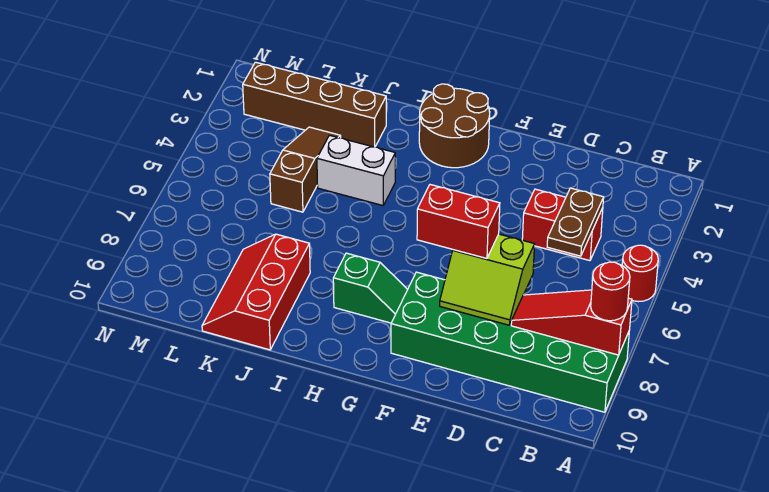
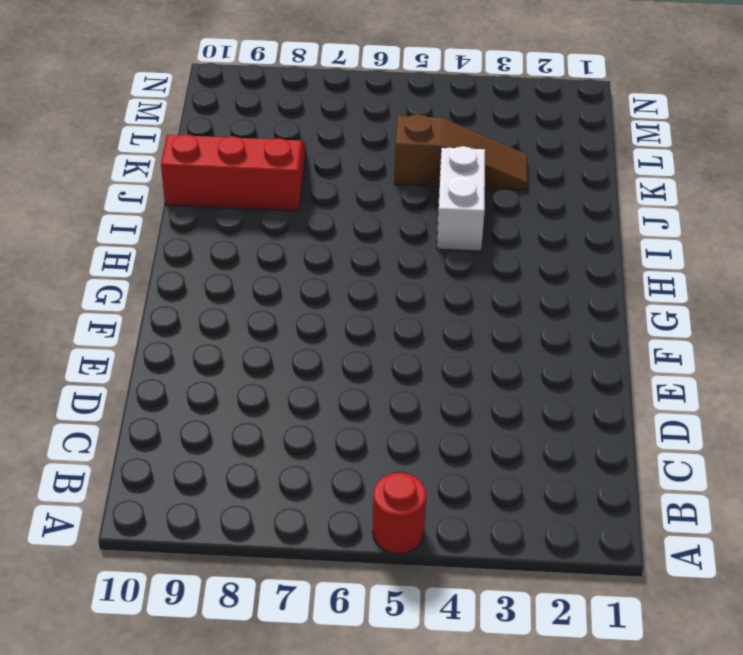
none -> green brick A8:F9 level 1
none -> red brick C4:D4 level 1
none -> brown round brick G1:H2 level 1

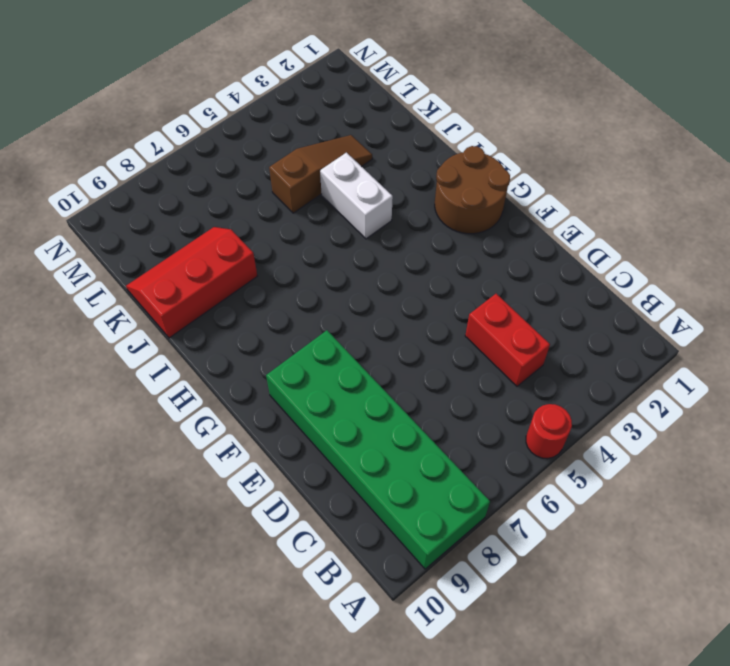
none -> green slope G8:H8 level 1 top H
none -> brown brick J2:M2 level 1
none -> red slope A8:C8 level 2 top A

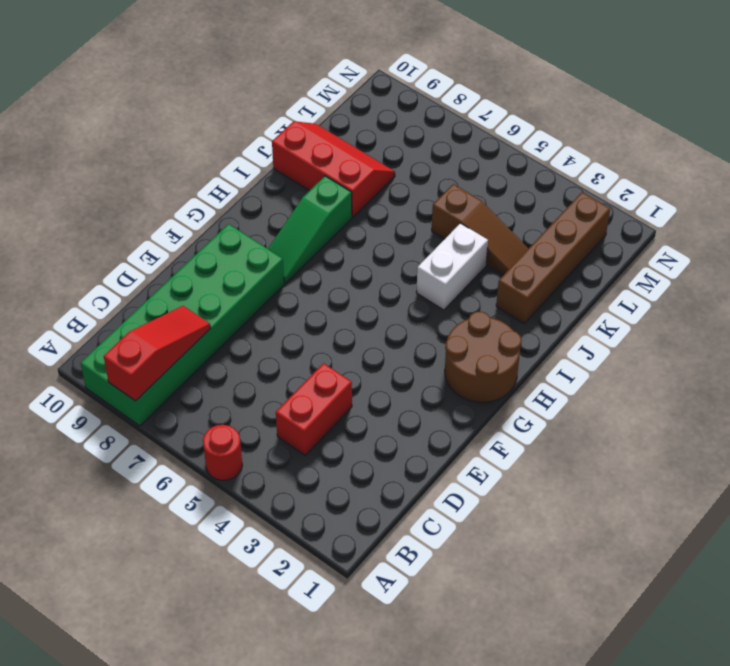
green slope G8:I8 level 1 top I -> green slope G8:H8 level 1 top H
none -> brown plate C4:C5 level 2
none -> lime slope D7:E8 level 2 top 7
none -> red round brick A8 level 3

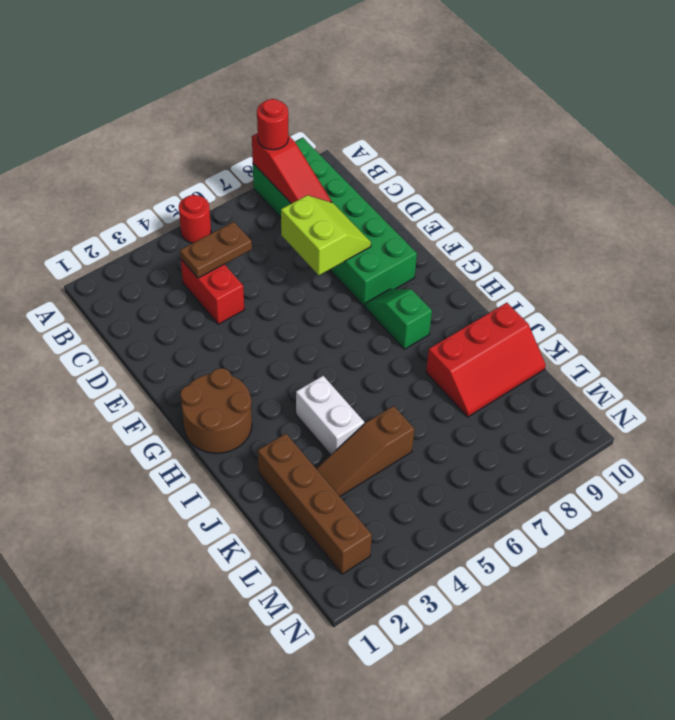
none -> red brick E7:F7 level 3

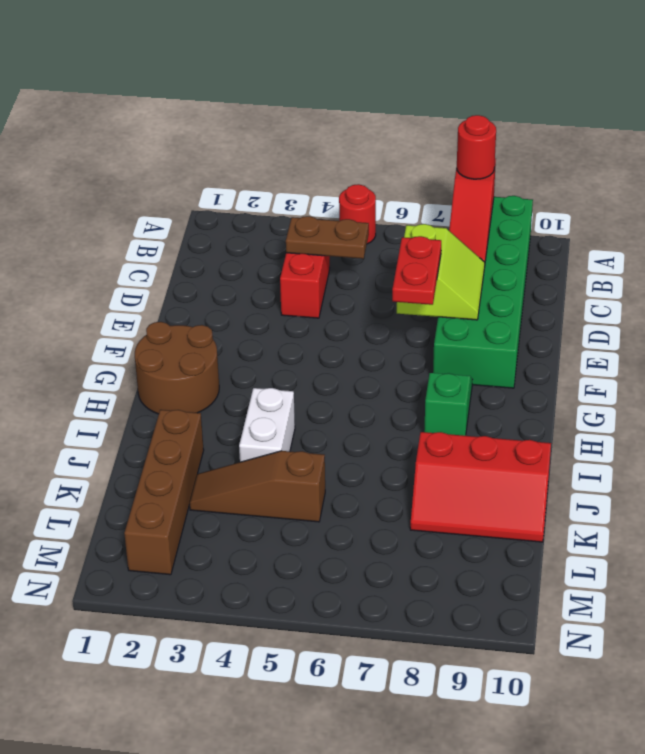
red plate E7:F7 level 3 -> red brick E7:F7 level 3

